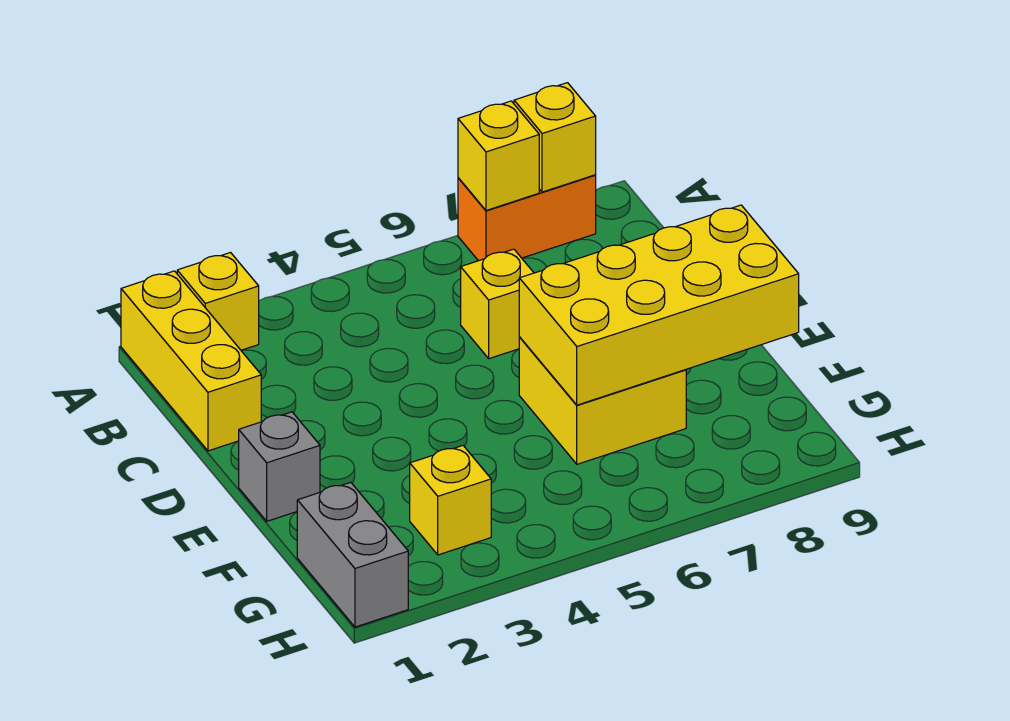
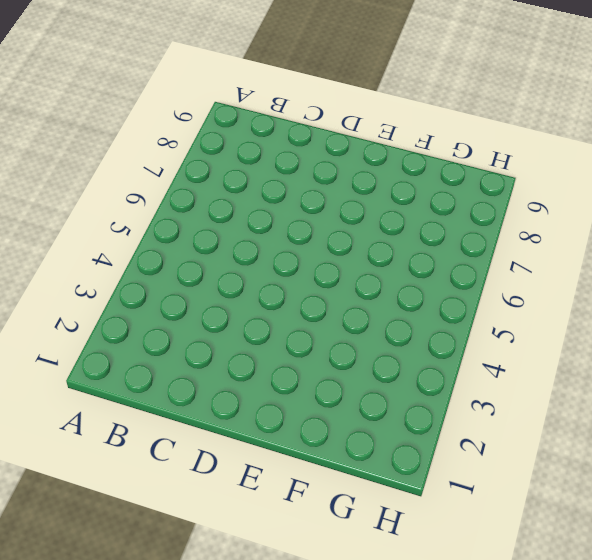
none -> yellow brick A1:C1 level 1
none -> yellow brick A2 level 1

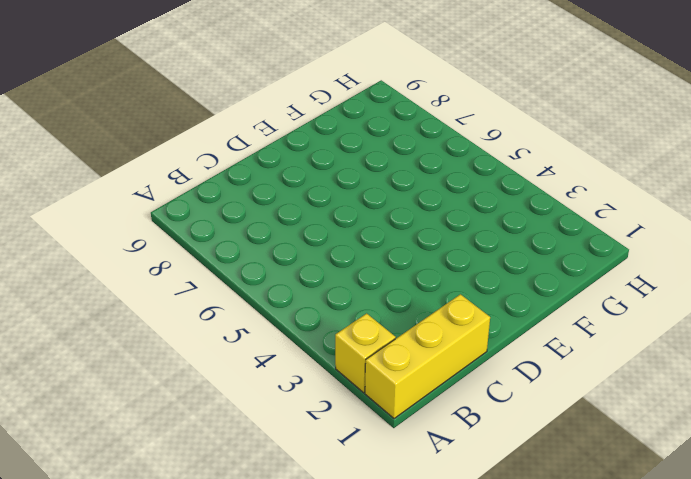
none -> orange brick A7:A8 level 1
none -> yellow brick C6 level 1

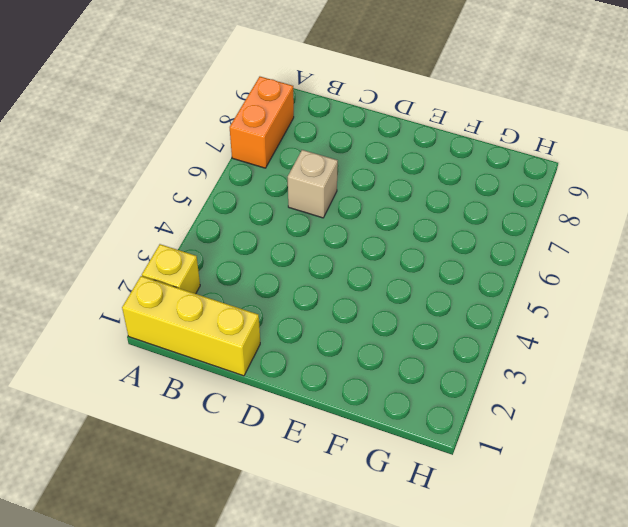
tan brick C6 level 1 -> yellow brick C6 level 1
none -> grey brick E1 level 1
none -> yellow brick E6:F7 level 1

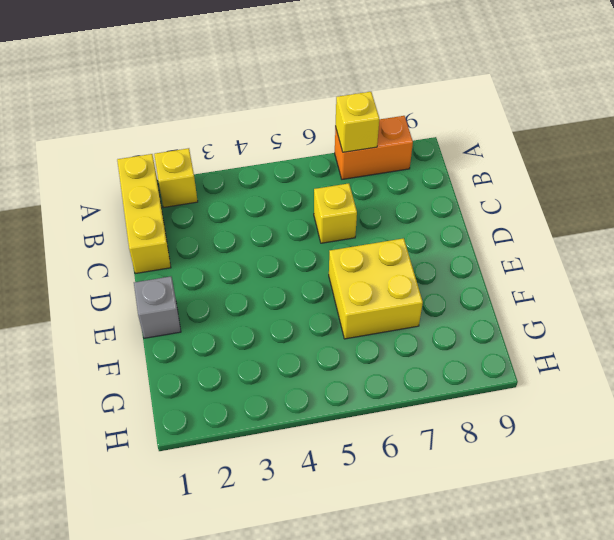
none -> grey brick G1:H1 level 1
none -> yellow brick G3 level 1

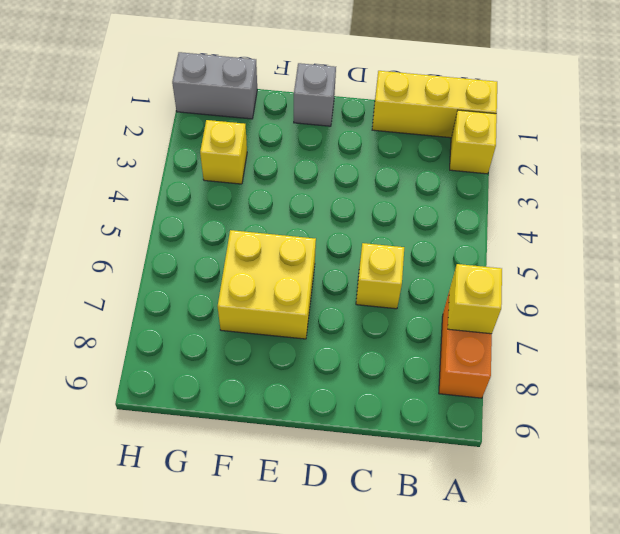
none -> yellow brick A8 level 2
none -> yellow brick E6:F9 level 2

